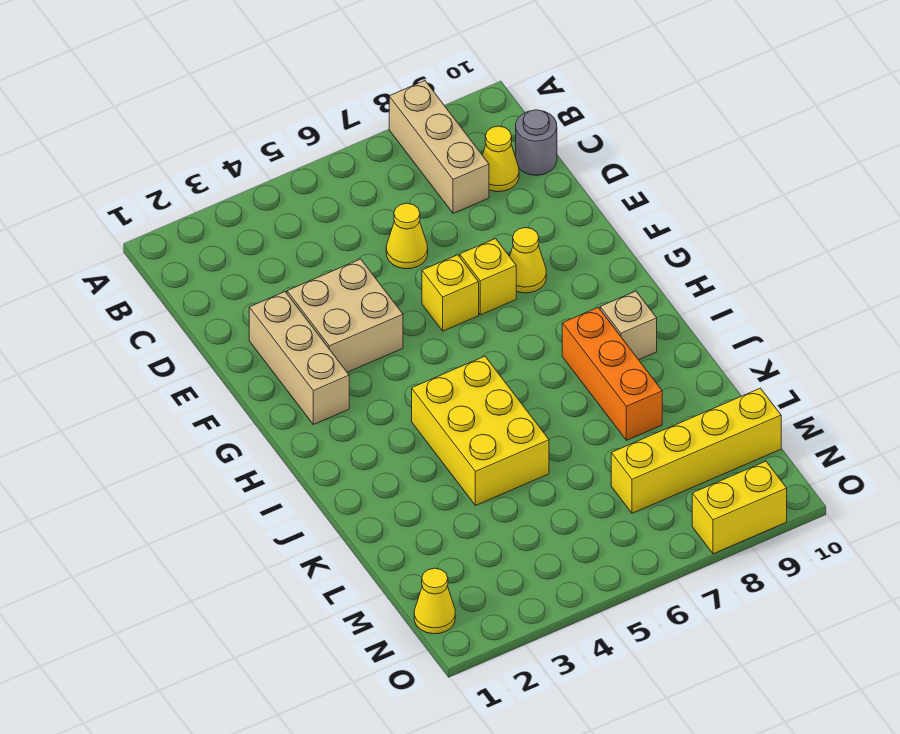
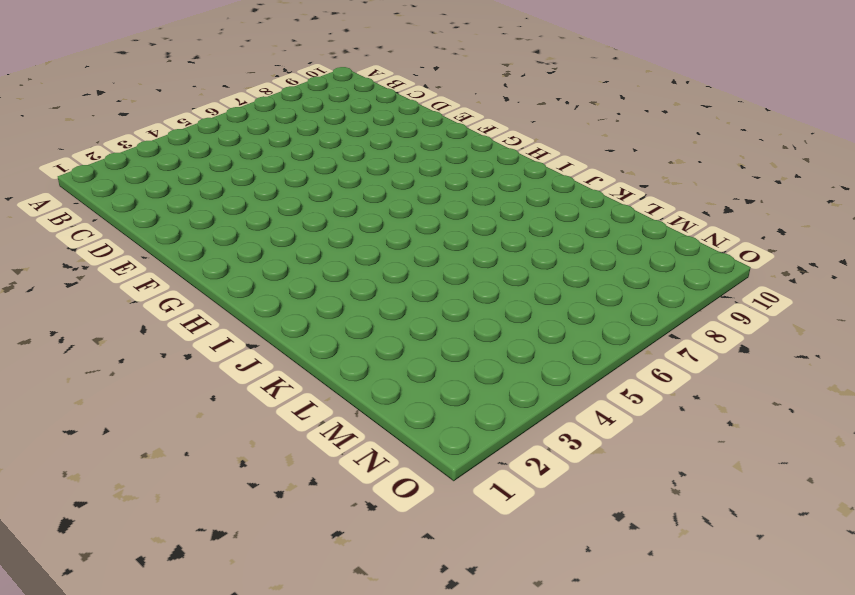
none -> tan brick A8:C8 level 1
none -> yellow cone C9 level 1
none -> grey round brick C10 level 1

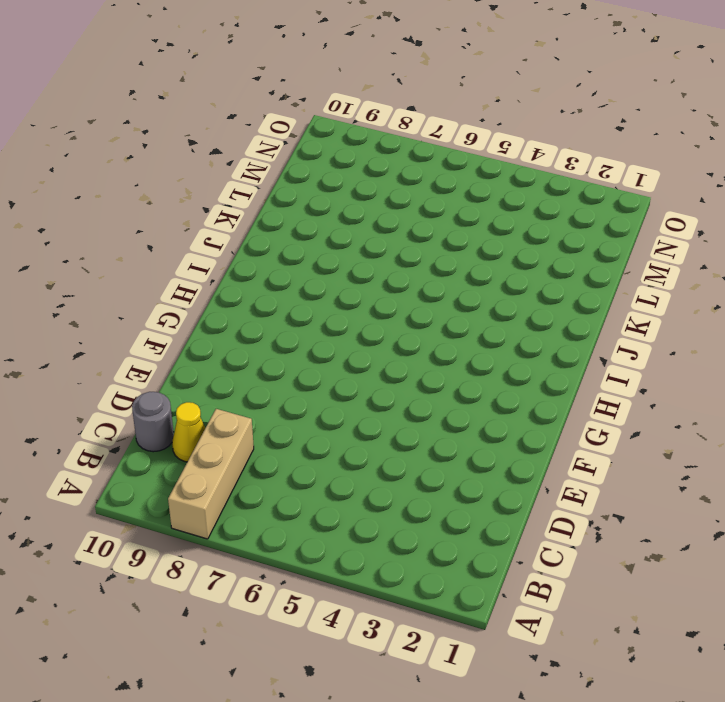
none -> yellow cone D6 level 1
none -> tan brick E2:G2 level 1
none -> tan brick E3:F4 level 1

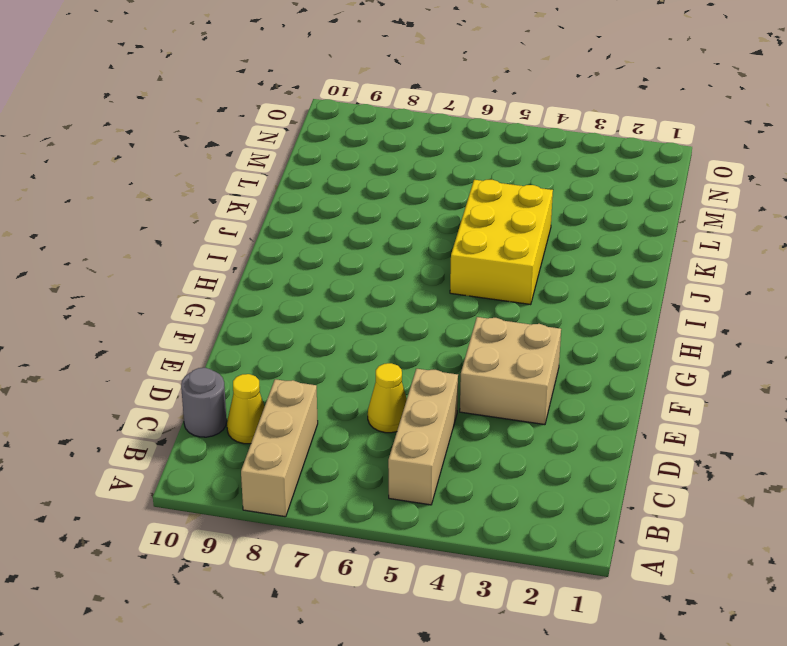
tan brick B5:D5 level 1 -> tan brick E2:G2 level 1
none -> yellow brick F6 level 1
none -> yellow brick F7 level 1
none -> yellow cone F8 level 1

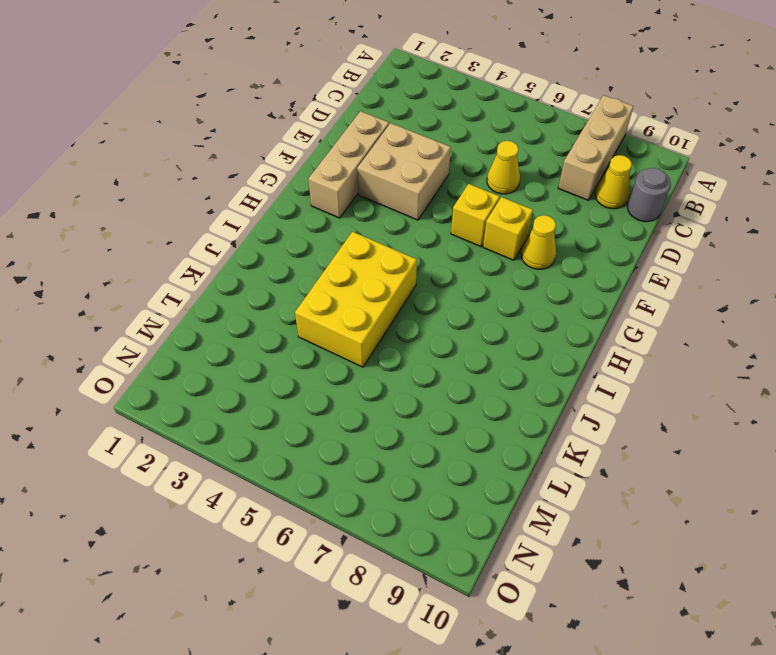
none -> orange brick I8:K8 level 1
none -> tan brick I9 level 1
none -> yellow brick M7:M10 level 1

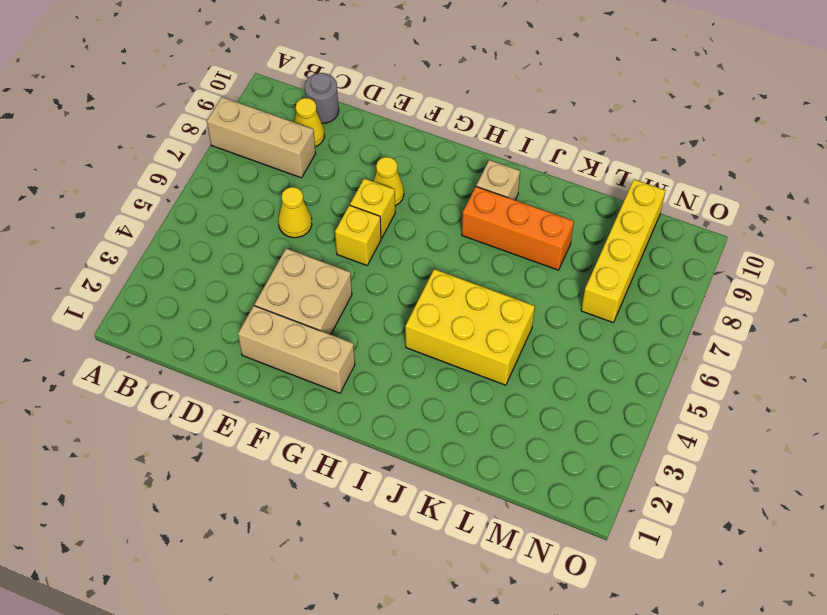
none -> yellow cone N1 level 1
none -> yellow brick O8:O9 level 1

